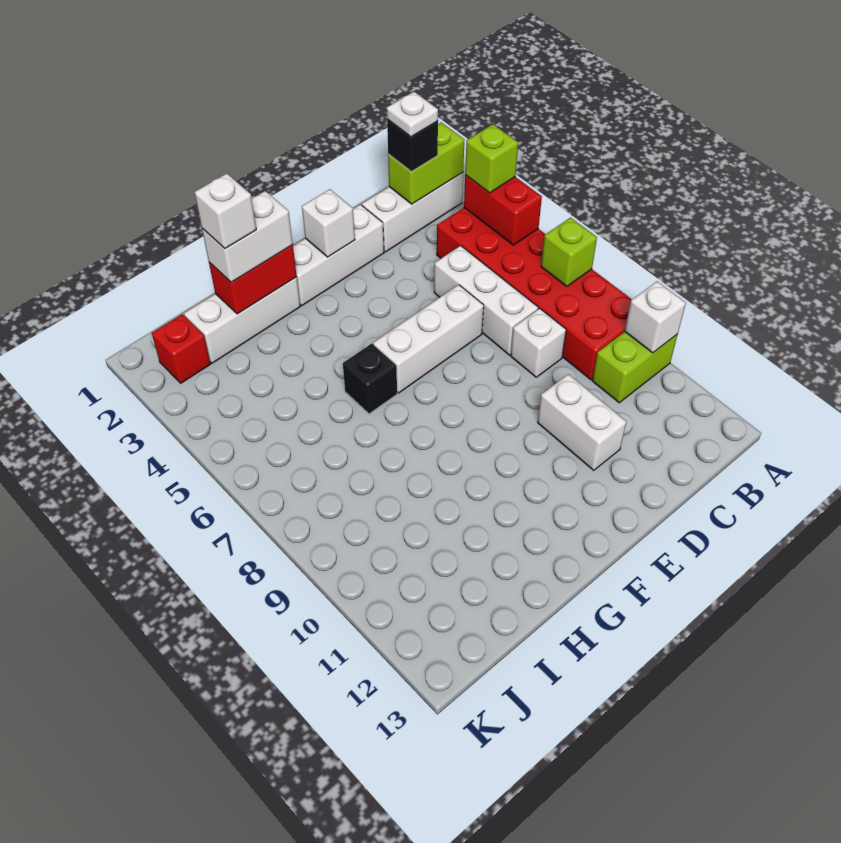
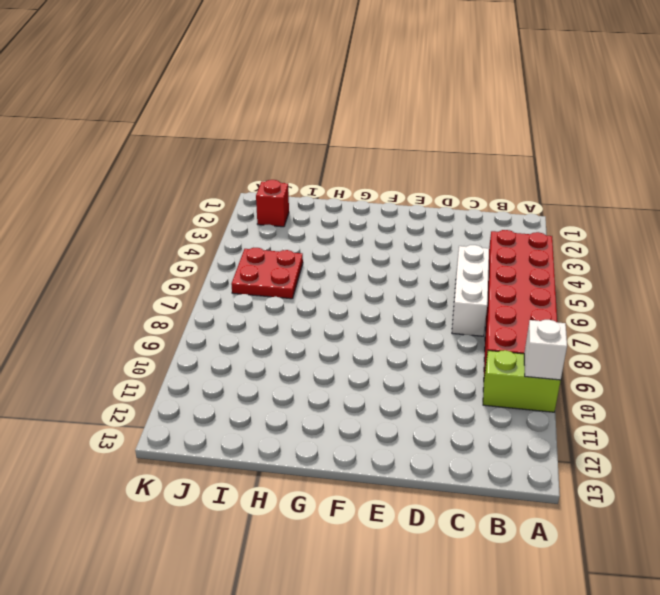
red plate I5:J6 level 1 -> none
none -> white brick A2:C2 level 1
none -> white brick C8 level 1
none -> white brick D2:F2 level 1

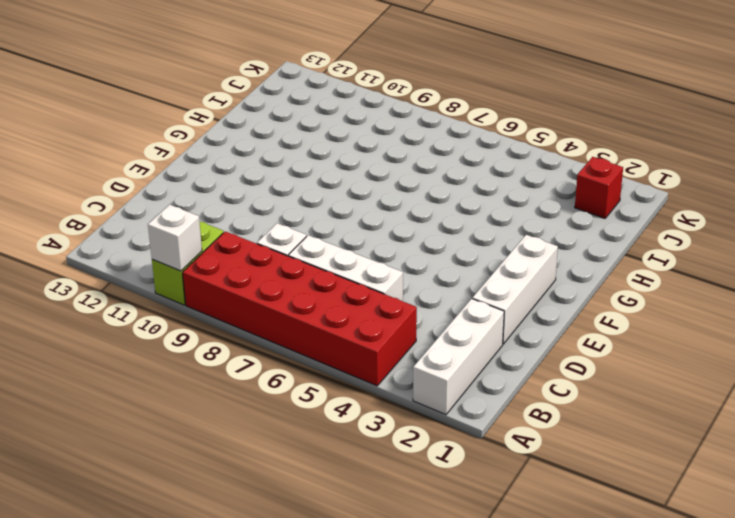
none -> white brick D6:F6 level 1
none -> white brick D10:D11 level 1
none -> white brick G2:I2 level 1

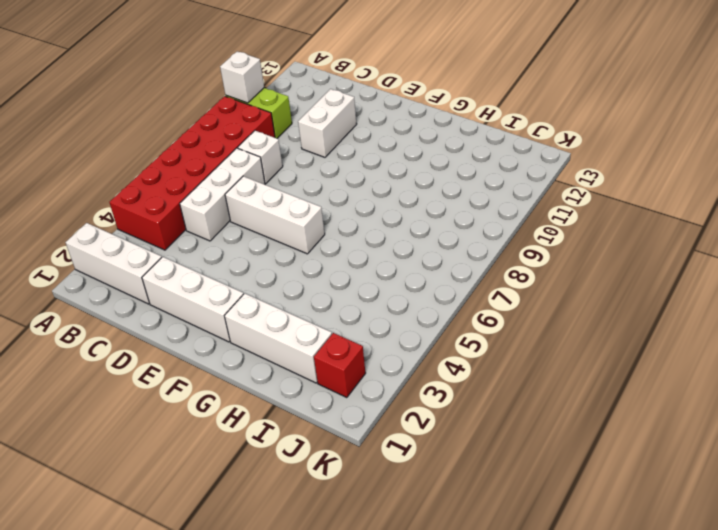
none -> black brick G6 level 1
none -> lime brick A2:B2 level 2
none -> red brick A4:A5 level 2

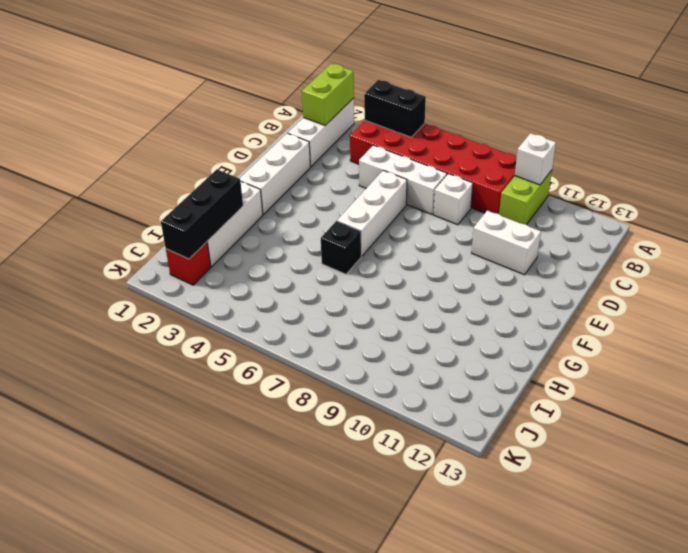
black brick A4:A5 level 2 -> red brick A4:A5 level 2
black brick H2:J2 level 2 -> red brick G2:H2 level 2
none -> lime brick A7 level 2
none -> white brick E2 level 2
none -> lime brick A4 level 3

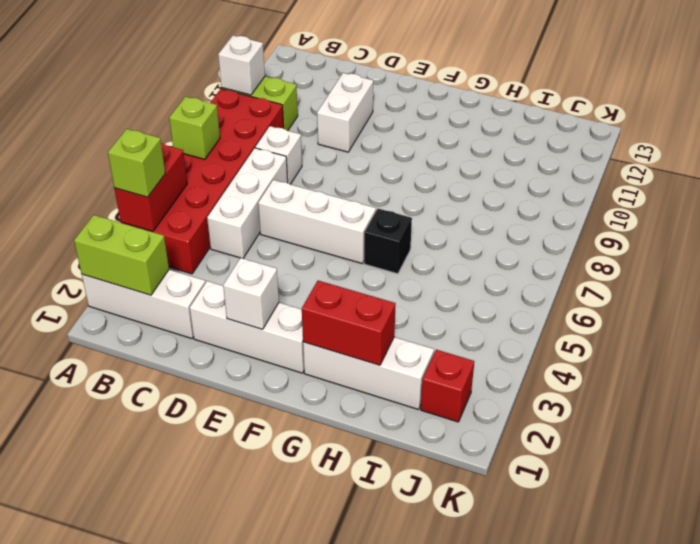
none -> black brick B2 level 3
none -> white brick G2:H2 level 3
none -> white plate B2 level 4

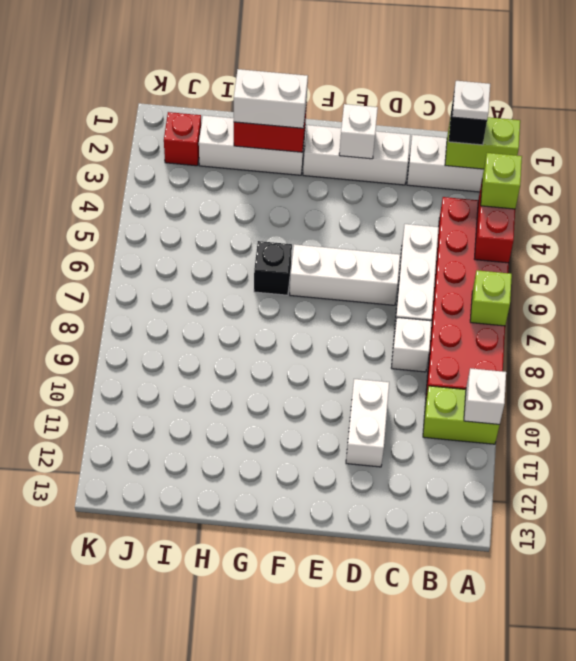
none -> white brick H2 level 4

